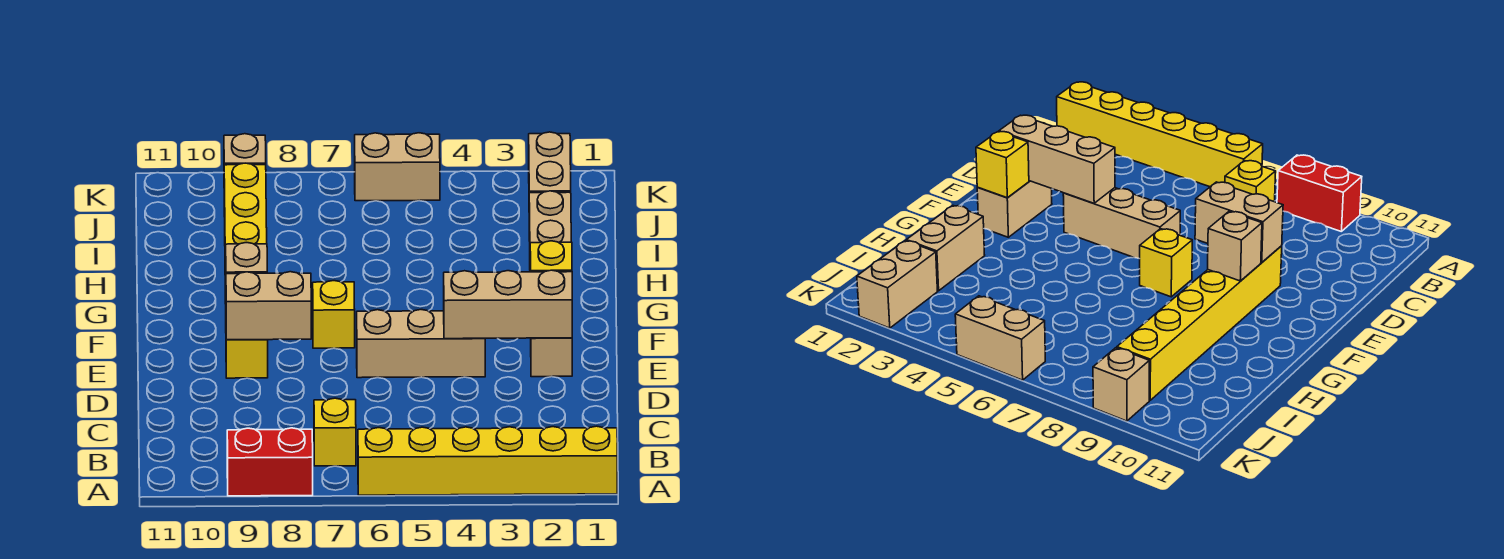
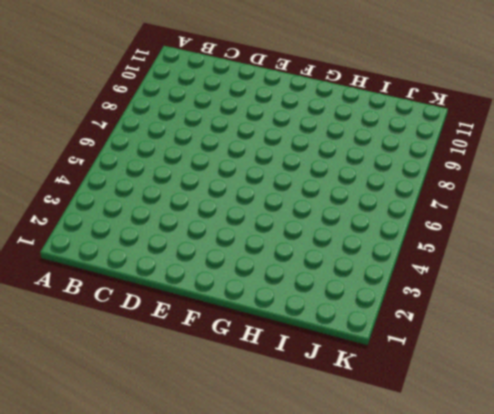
none -> yellow brick A1:A6 level 1
none -> red brick A8:A9 level 1
none -> yellow brick B7 level 1

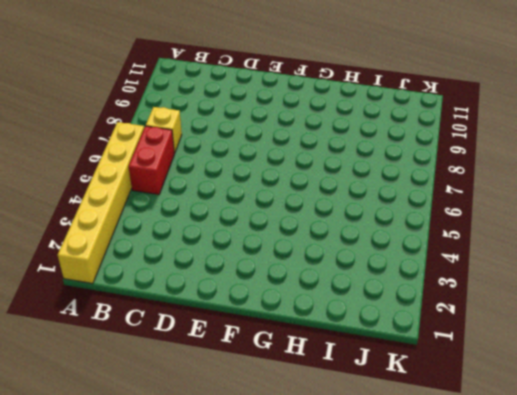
red brick B5:B6 level 1 -> red brick A8:A9 level 1
none -> tan brick E2:F2 level 1
none -> tan brick E4:E6 level 1
none -> yellow brick E9:J9 level 1

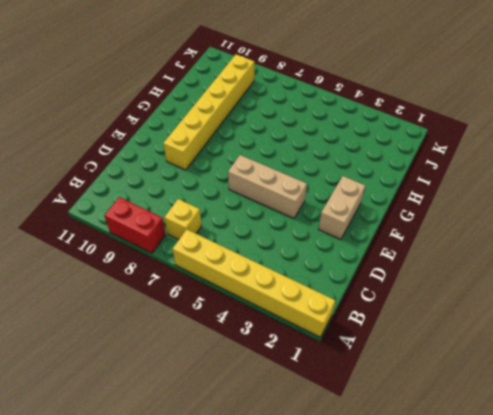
none -> yellow brick F7 level 1
none -> tan brick H2:I2 level 1
none -> tan brick J2:K2 level 1

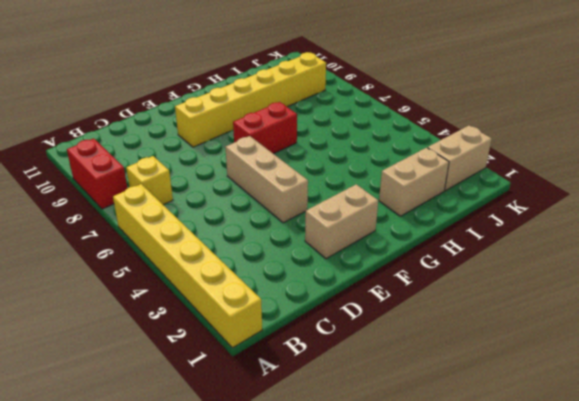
red brick F7:G7 level 1 -> yellow brick F7 level 1
none -> tan brick K5:K6 level 1
none -> tan brick K9 level 1
none -> tan brick E2:E4 level 2

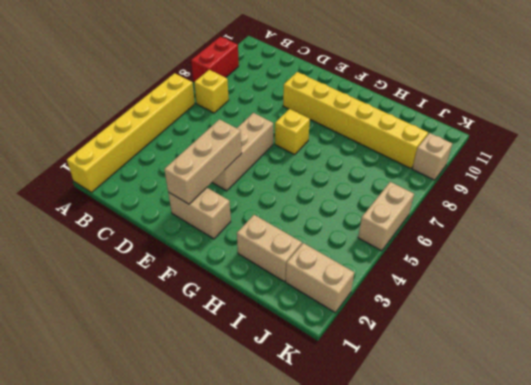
none -> tan brick E8:E9 level 2
none -> yellow brick F2 level 2
none -> tan brick F9 level 2

